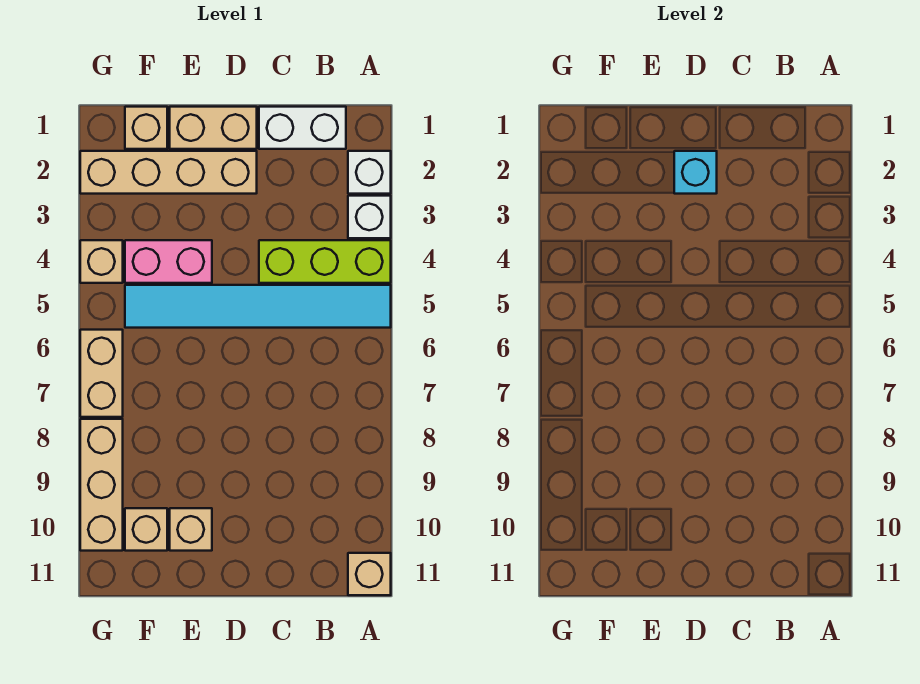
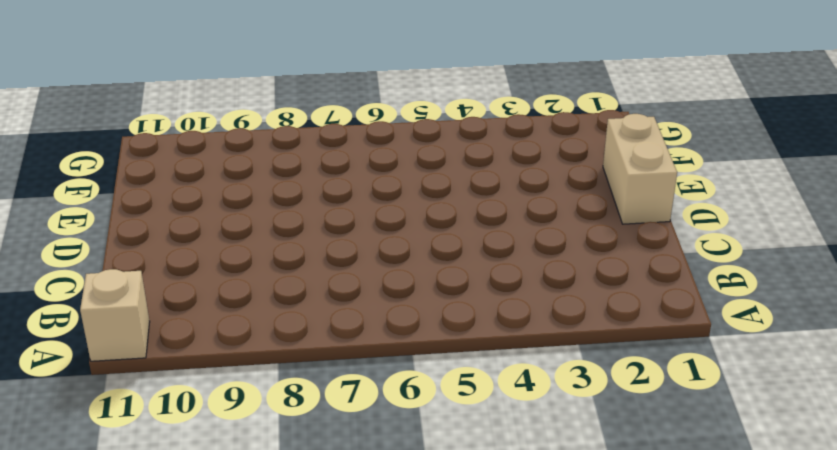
none -> white brick A2 level 1
none -> white brick A3 level 1
none -> lime brick A4:C4 level 1

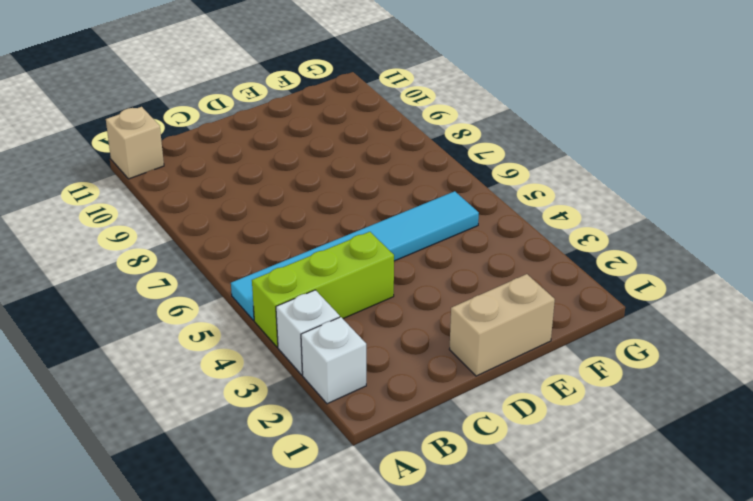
none -> white brick B1:C1 level 1
none -> tan brick D2:G2 level 1
none -> pink brick E4:F4 level 1

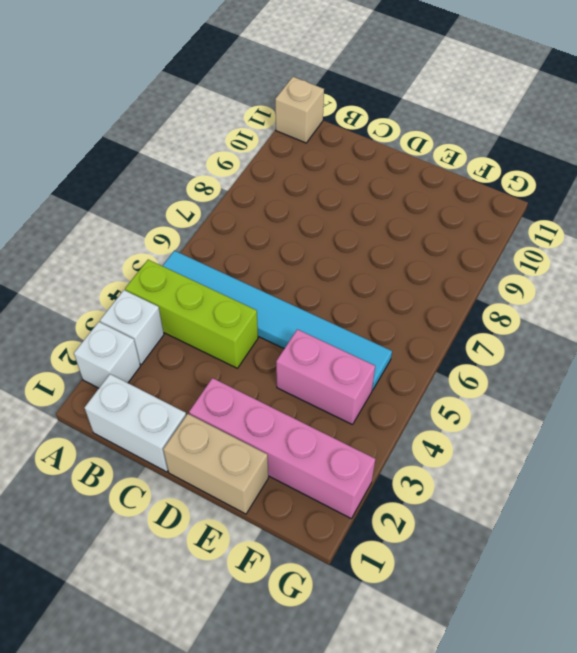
pink brick D2:G2 level 1 -> tan brick D2:G2 level 1
none -> tan brick E10 level 1
none -> tan brick F1 level 1
none -> tan brick F10 level 1

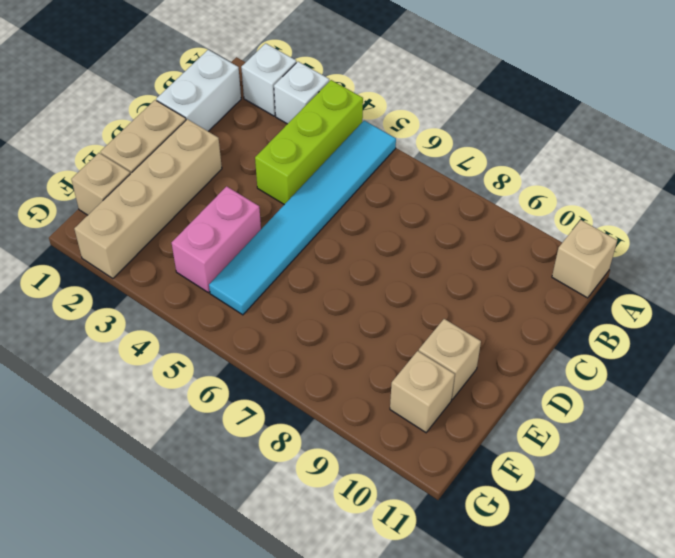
none -> tan brick G4 level 1
none -> tan brick G6:G7 level 1
none -> tan brick G8:G10 level 1

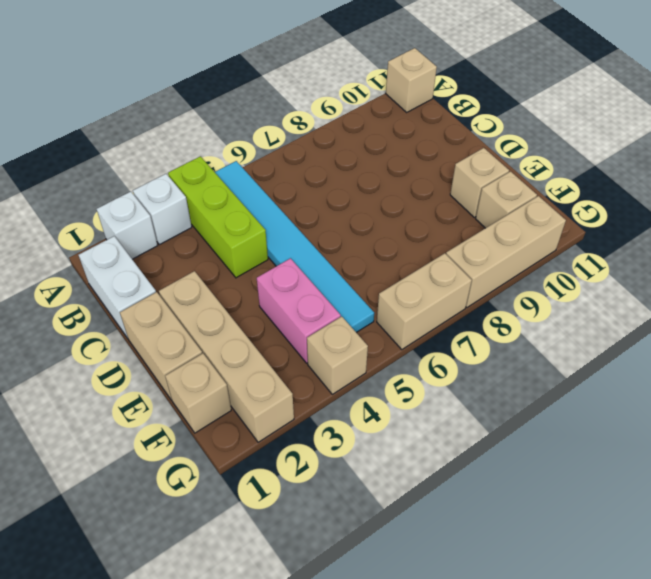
none -> cyan brick D2 level 2

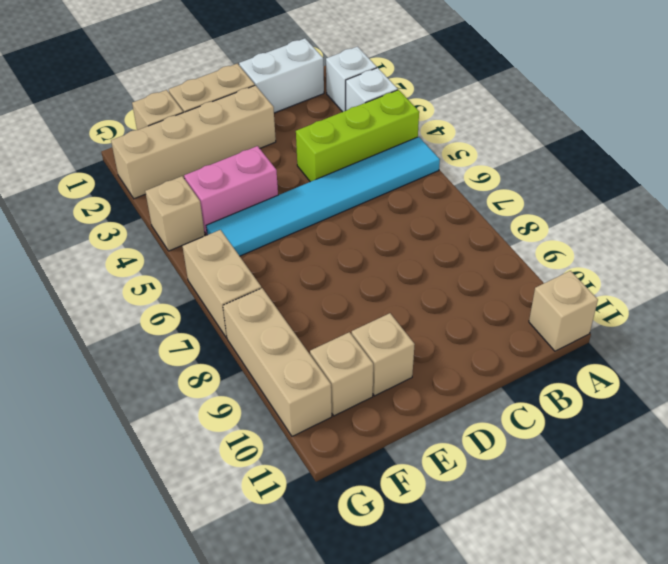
none -> cyan brick D2 level 2

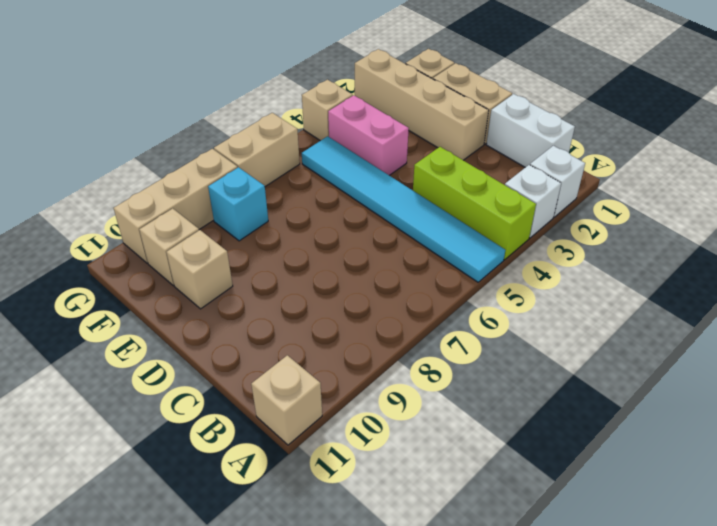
cyan brick F8 level 1 -> cyan brick D2 level 2

